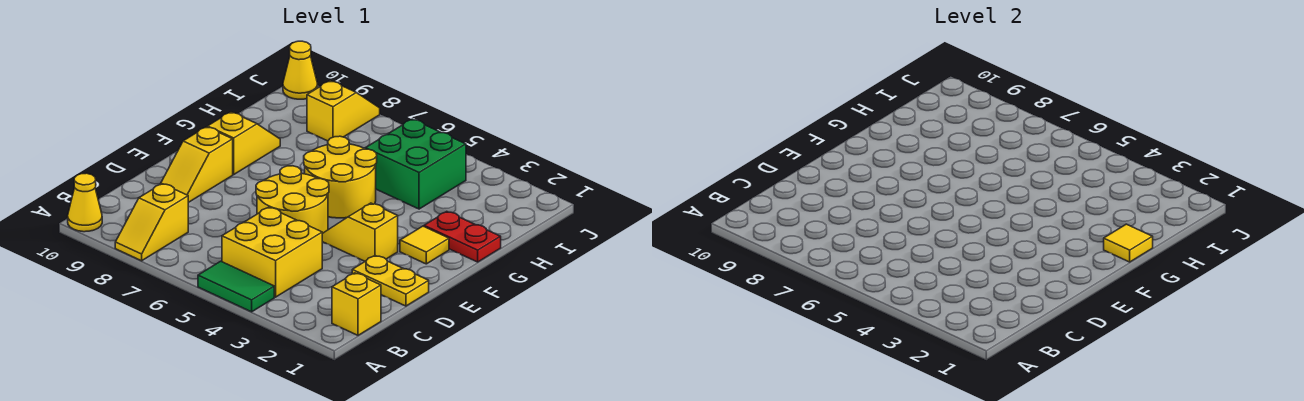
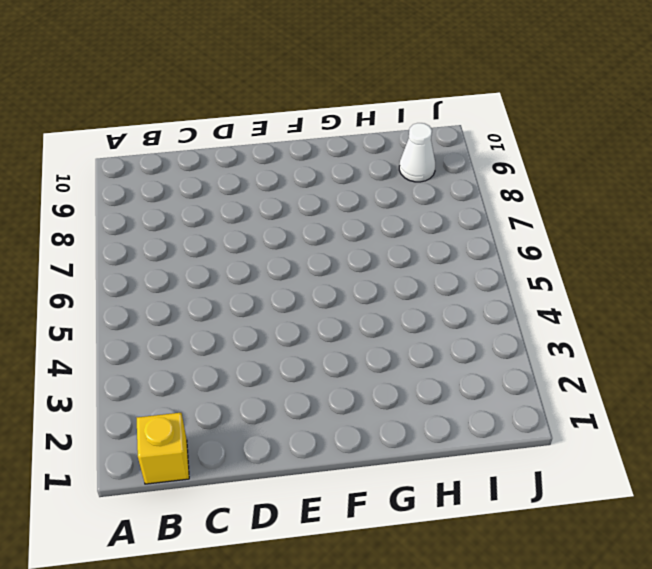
white cone I9 level 1 -> none
none -> green tile A4:A5 level 1
none -> yellow slope A8:B8 level 1 top B
none -> yellow cone A10 level 1

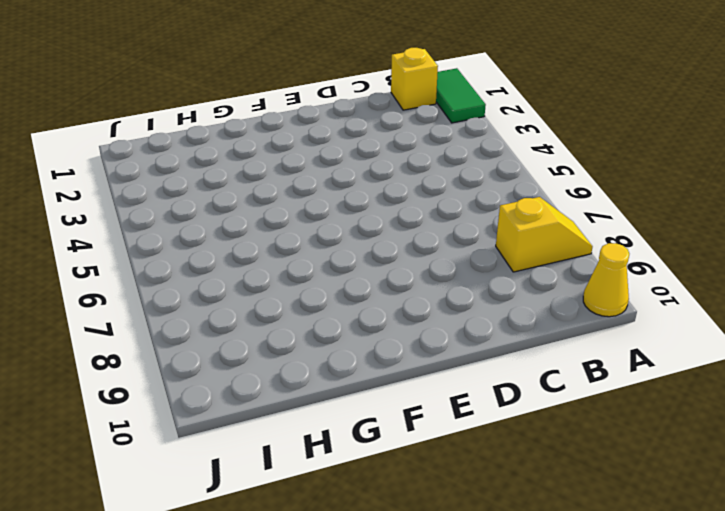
green tile A1:A2 level 1 -> green tile A4:A5 level 1
none -> yellow brick B4:C5 level 1
none -> yellow plate D1:D2 level 1
none -> yellow round brick D5:E6 level 1

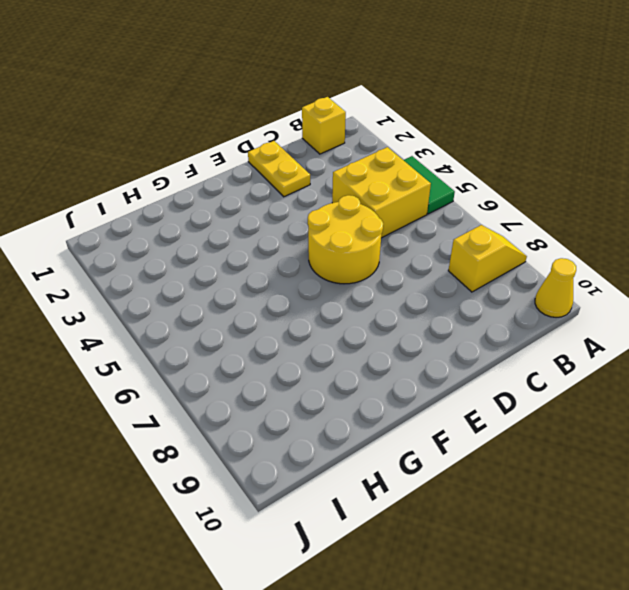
none -> yellow slope D9:E9 level 1 top E
none -> yellow slope E3:E4 level 1 top 3
none -> yellow tile F2 level 1

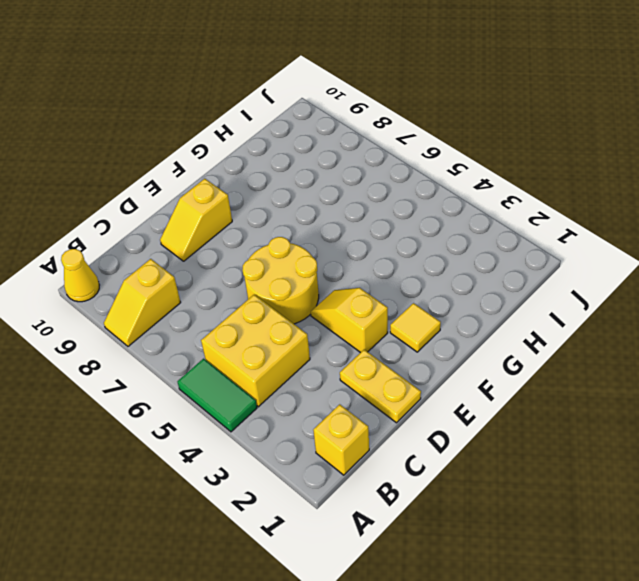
none -> yellow round brick F5:G6 level 1
none -> yellow slope F9:G9 level 1 top F
none -> red plate G1:G2 level 1

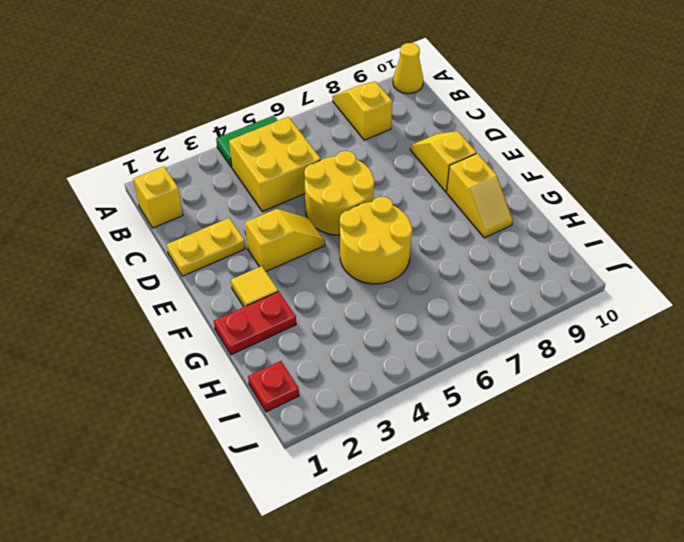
red plate I1 level 1 -> none
none -> green brick H4:I5 level 1
none -> yellow slope I8:J8 level 1 top I
none -> yellow cone J10 level 1

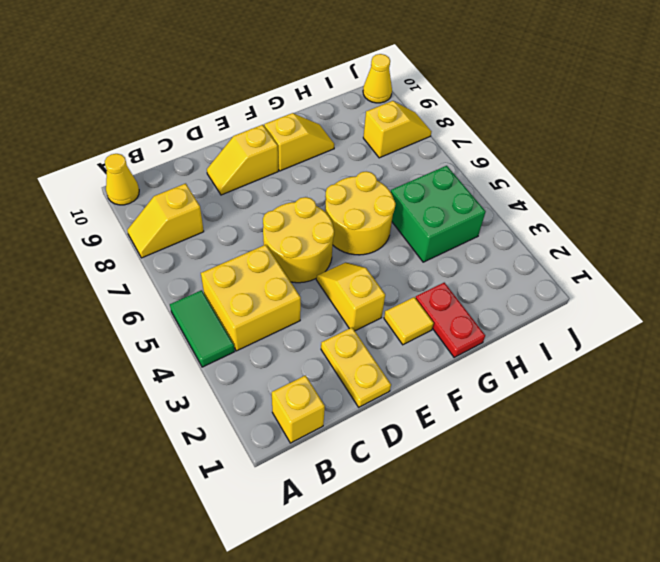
none -> yellow tile G1 level 2

